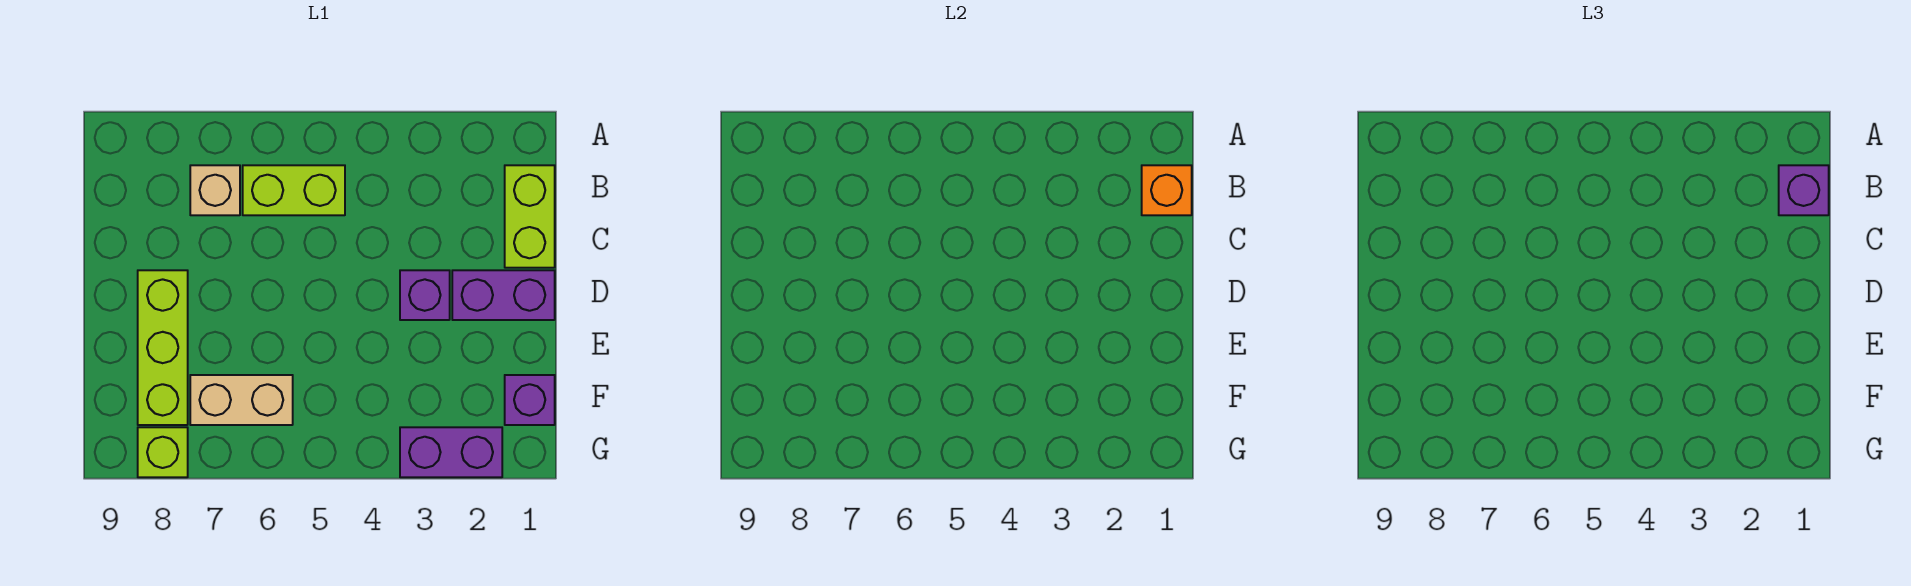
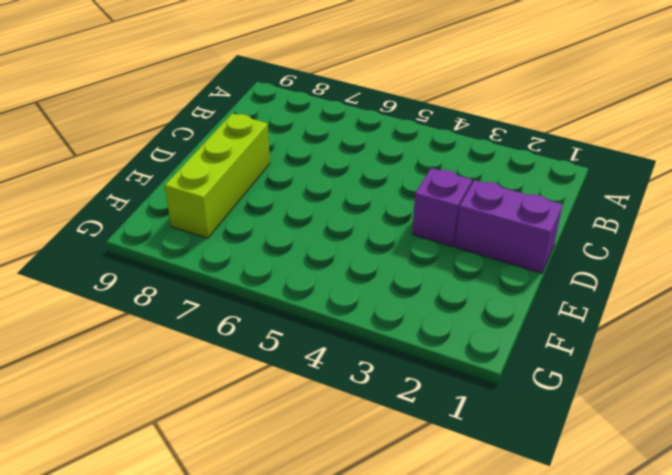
none -> lime brick B1:C1 level 1
none -> lime brick B5:B6 level 1
none -> tan brick B7 level 1

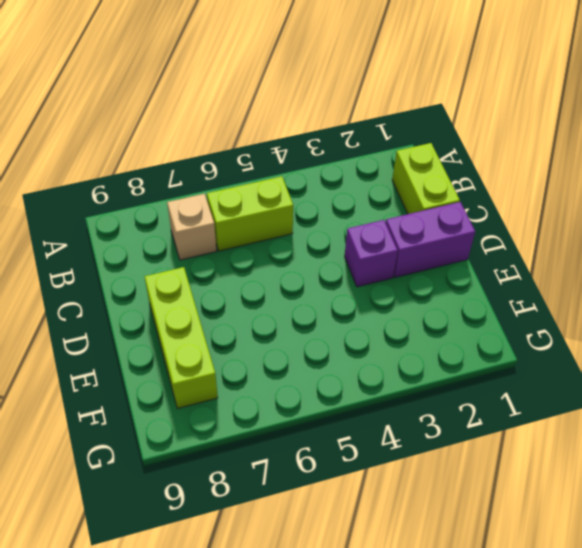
none -> purple brick F1 level 1
none -> tan brick F6:F7 level 1
none -> purple brick G2:G3 level 1

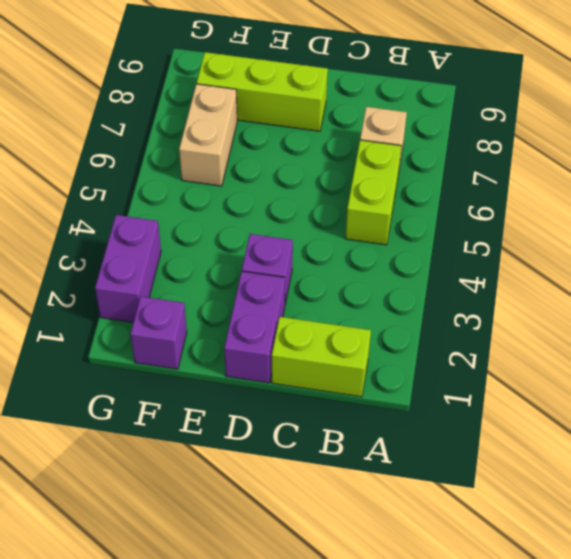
none -> lime brick G8 level 1
none -> orange brick B1 level 2
none -> purple brick B1 level 3

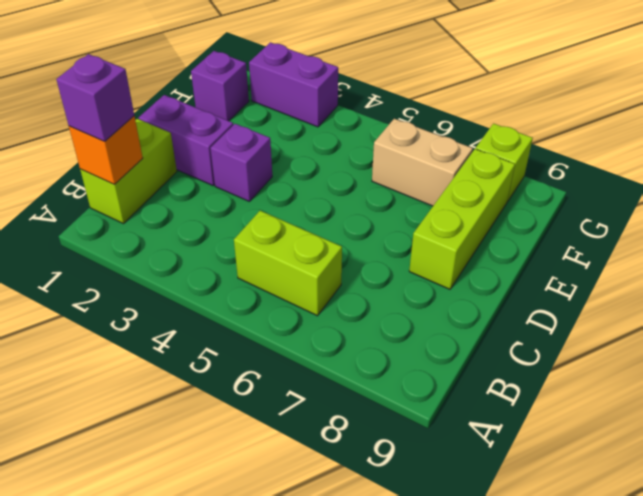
none -> tan brick B7 level 1

